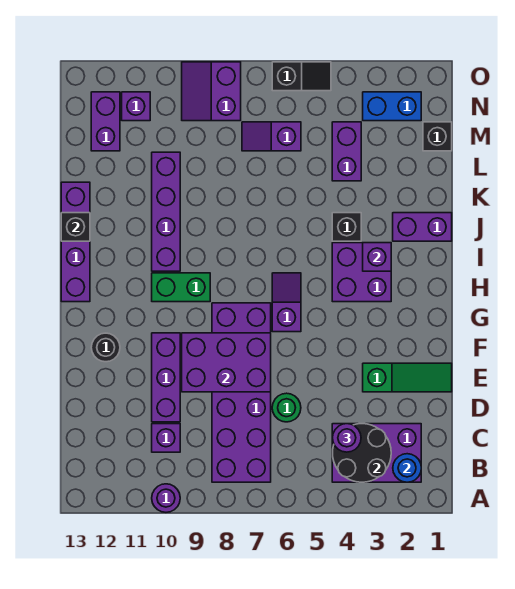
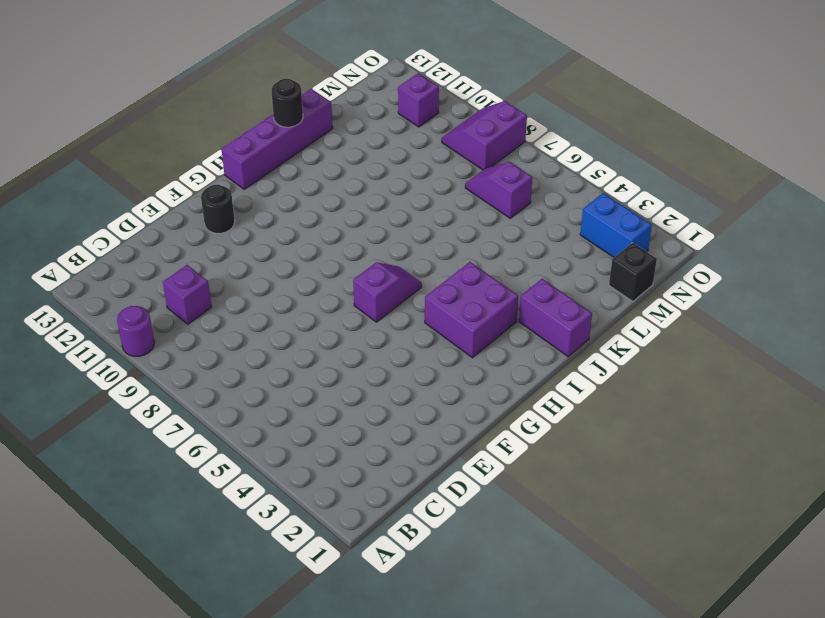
black round brick J13 level 2 -> black brick J13 level 2
none -> purple brick B2:C4 level 1
none -> purple brick B7:G8 level 1
none -> green round brick D6 level 1

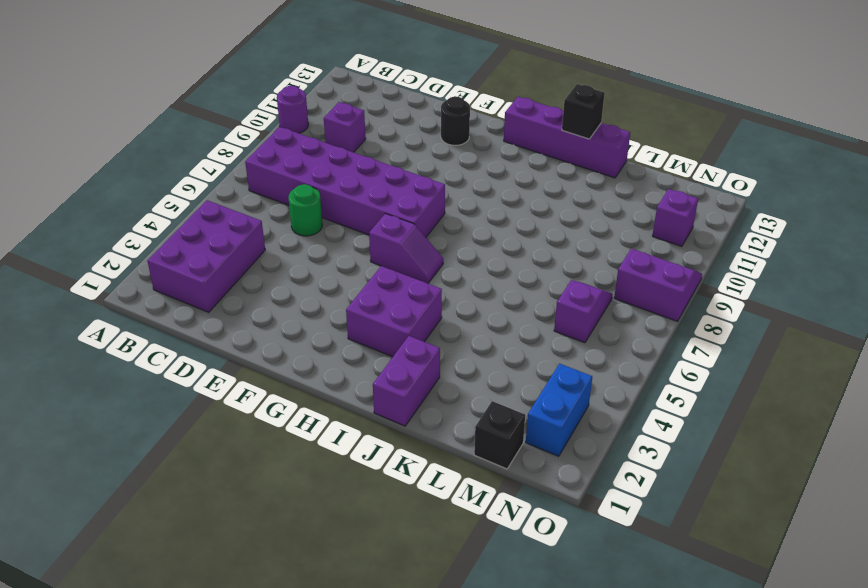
none -> purple brick D10:F10 level 1
none -> green slope E1:E3 level 1 top 3
none -> green brick H9:H10 level 1

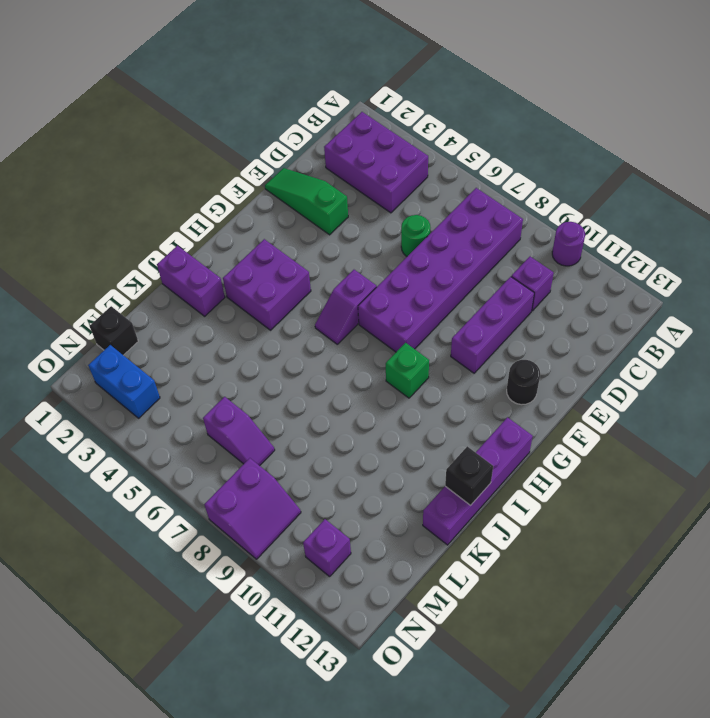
green brick H9 level 1 -> green brick H9:H10 level 1
none -> purple brick I10:L10 level 1
none -> black brick J4 level 1
none -> purple brick L4:M4 level 1

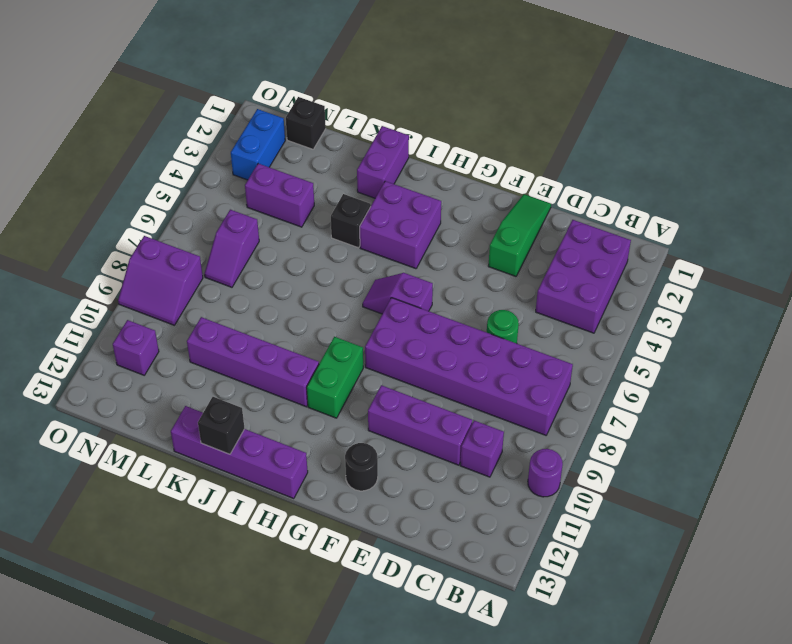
none -> purple brick M12:N12 level 1
none -> black slope O5:O6 level 1 top 6
none -> blue round brick B2 level 2

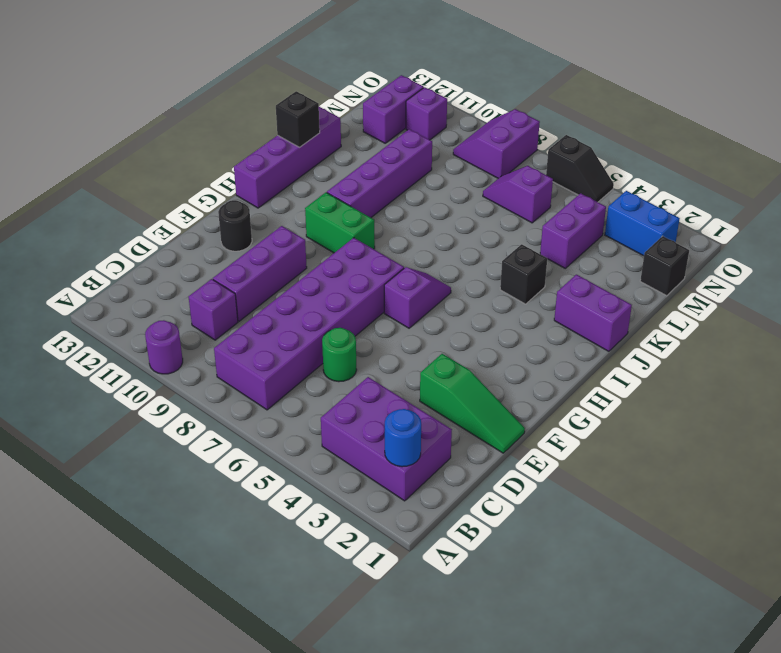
none -> purple brick H3:I4 level 1
none -> black round brick B3:C4 level 2
none -> purple brick E7:F9 level 2

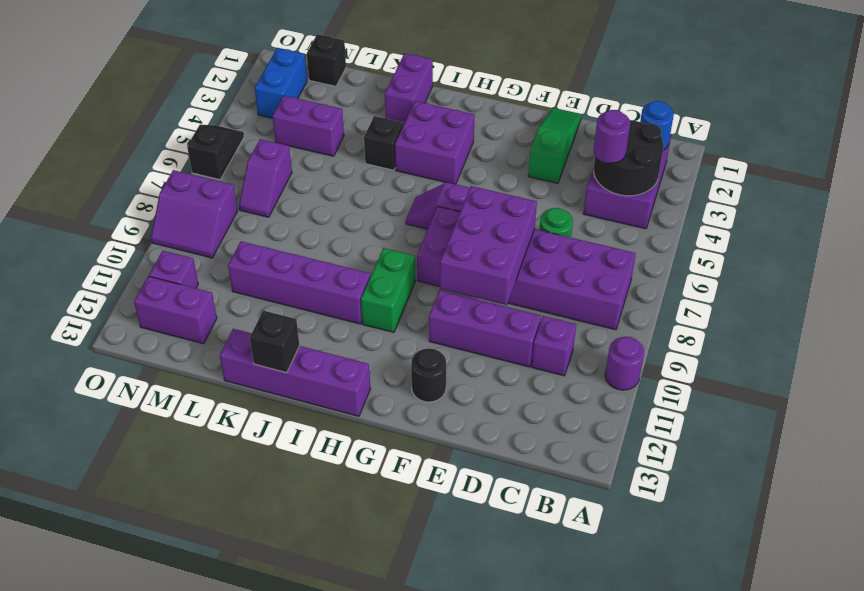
none -> purple brick I3 level 2

